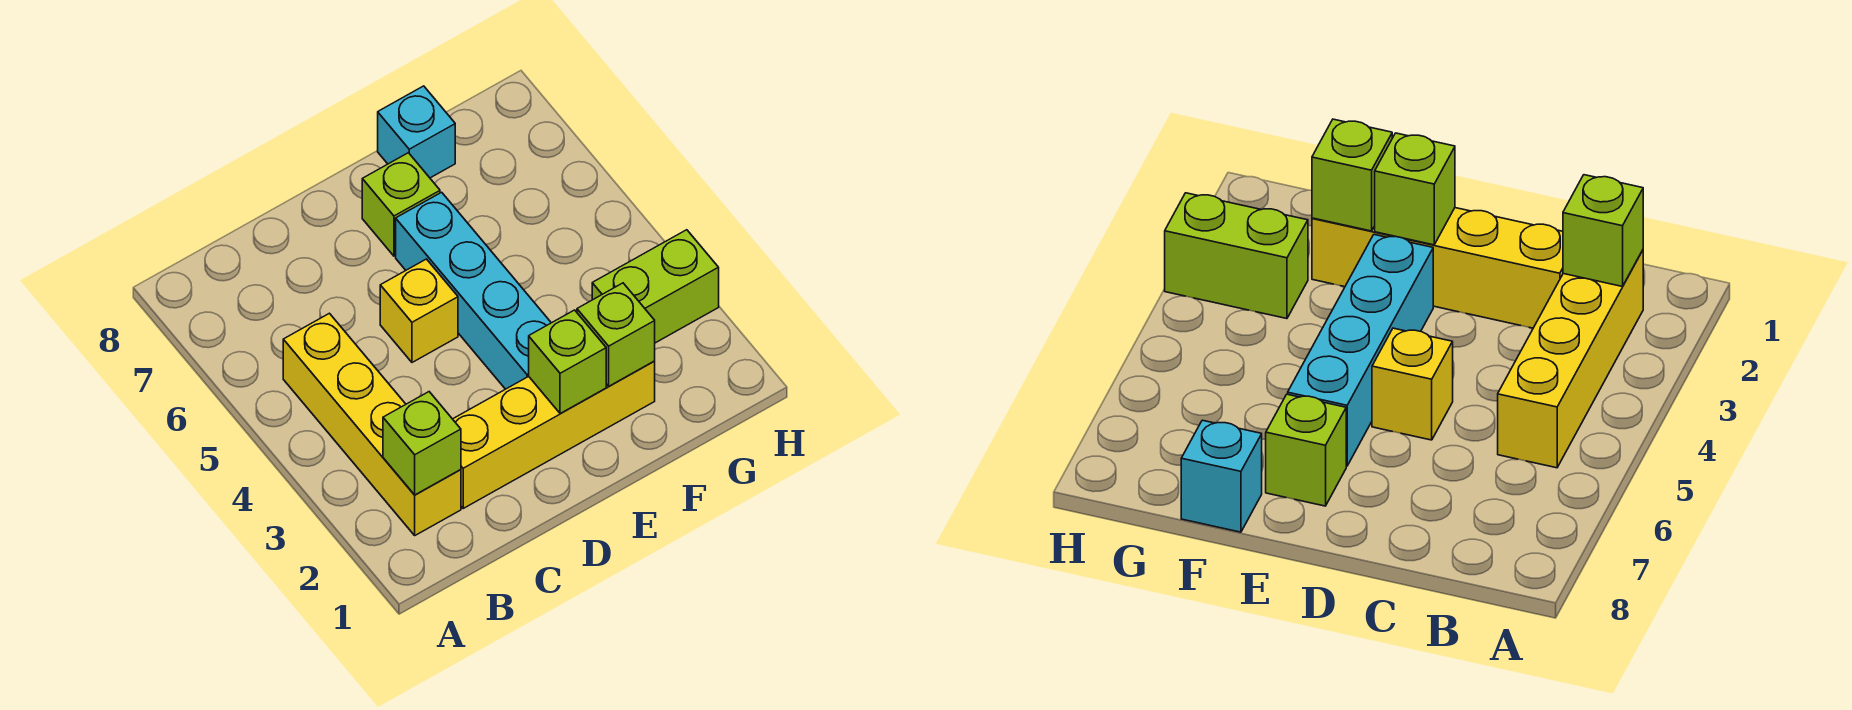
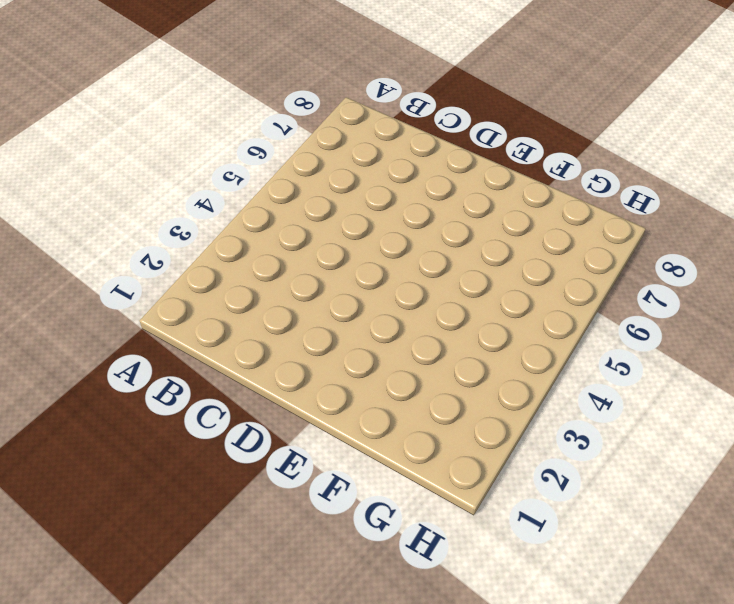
none -> yellow brick B2:B5 level 1
none -> yellow brick C2:F2 level 1

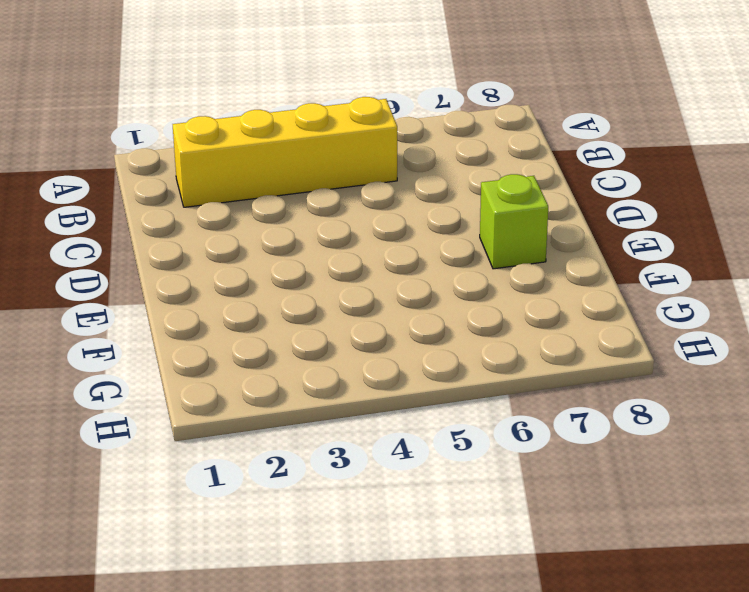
none -> yellow brick C2:F2 level 1
none -> yellow brick D5 level 1

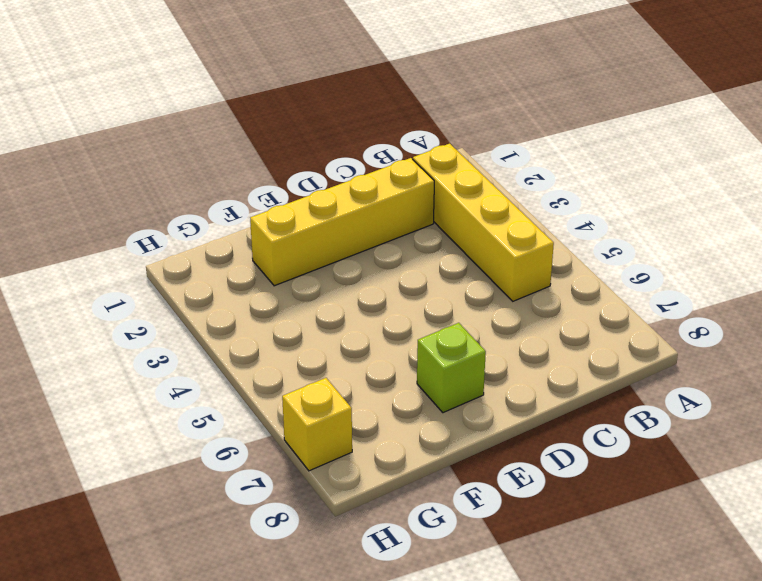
yellow brick H7 level 1 -> yellow brick D5 level 1
none -> cyan brick E3:E6 level 1
none -> cyan brick F8 level 1

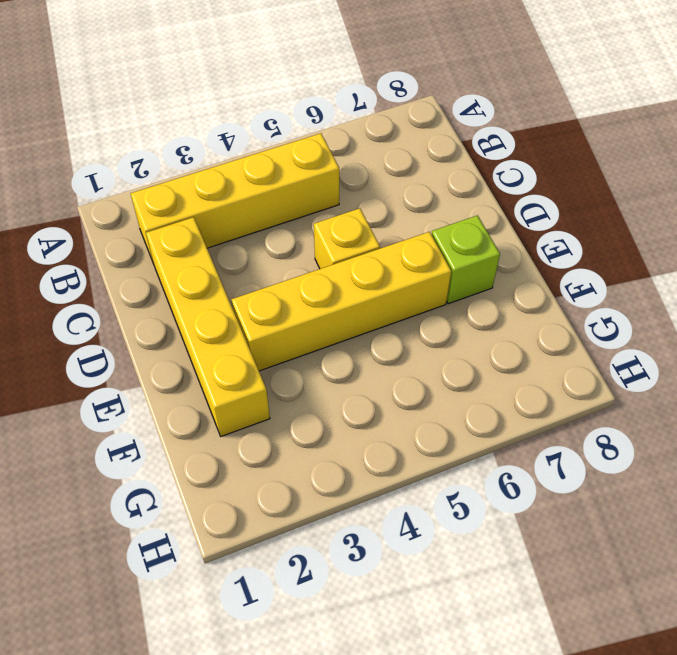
yellow brick E3:E6 level 1 -> cyan brick E3:E6 level 1
none -> cyan brick F8 level 1
none -> lime brick G3:H3 level 1

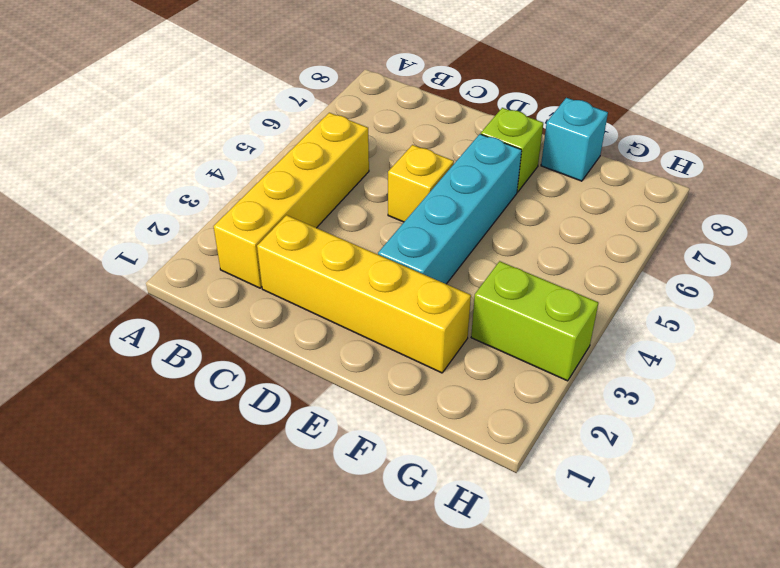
none -> lime brick B2 level 2
none -> lime brick E2 level 2

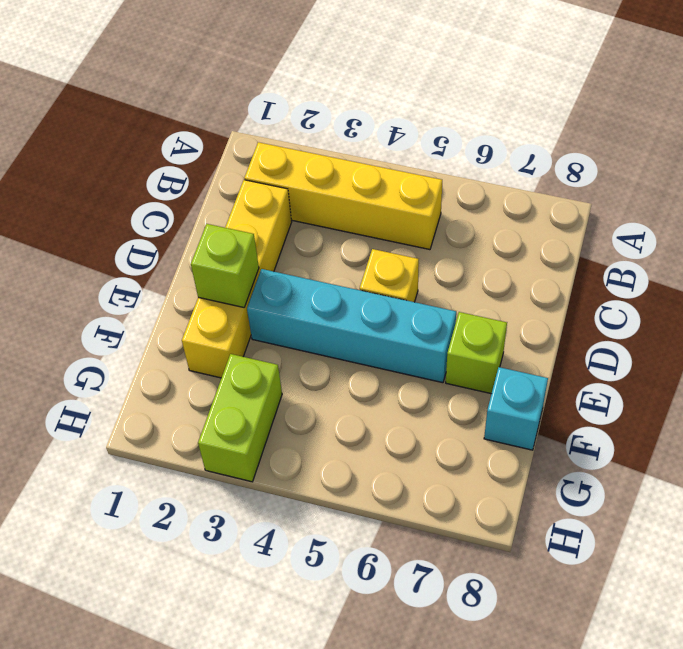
none -> lime brick B2 level 2
none -> lime brick F2 level 2

